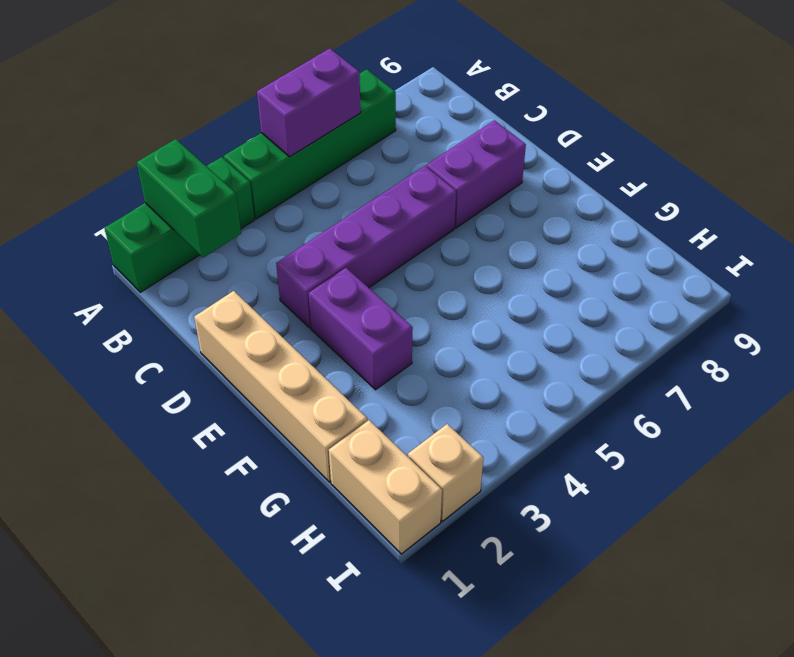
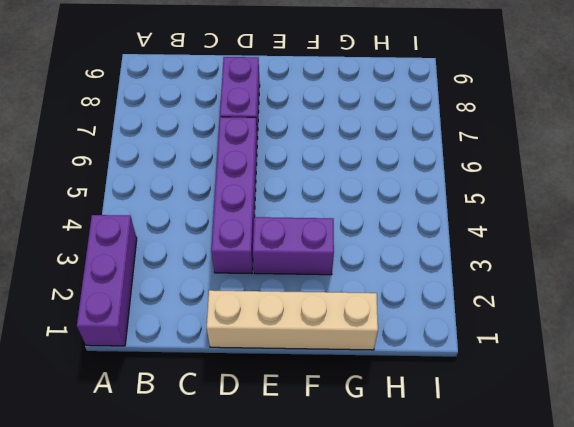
purple brick A1:A3 level 1 -> green brick A1:A3 level 1
none -> green brick A4:A7 level 1
none -> tan brick H1:I1 level 1

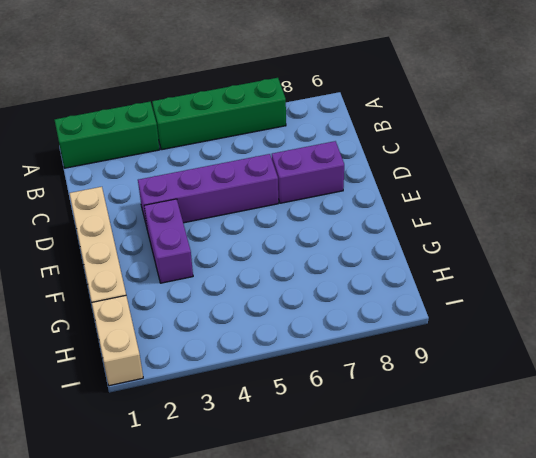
none -> tan brick I2 level 1
none -> green brick A2:B2 level 2

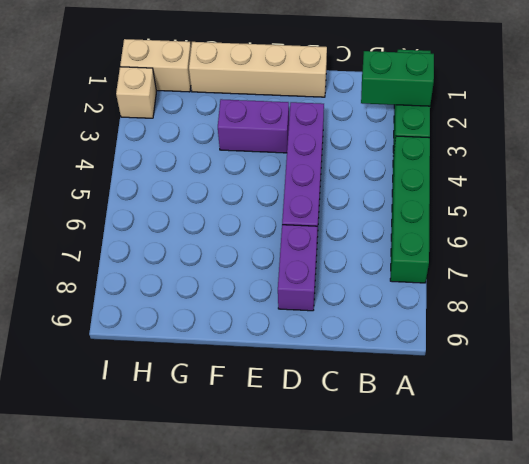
none -> purple brick A5:A6 level 2

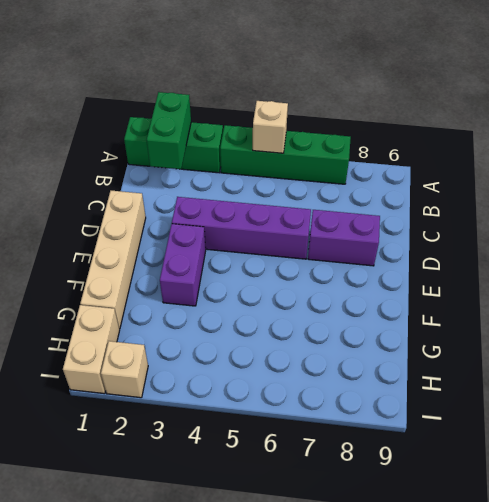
tan brick A5 level 2 -> purple brick A5:A6 level 2

